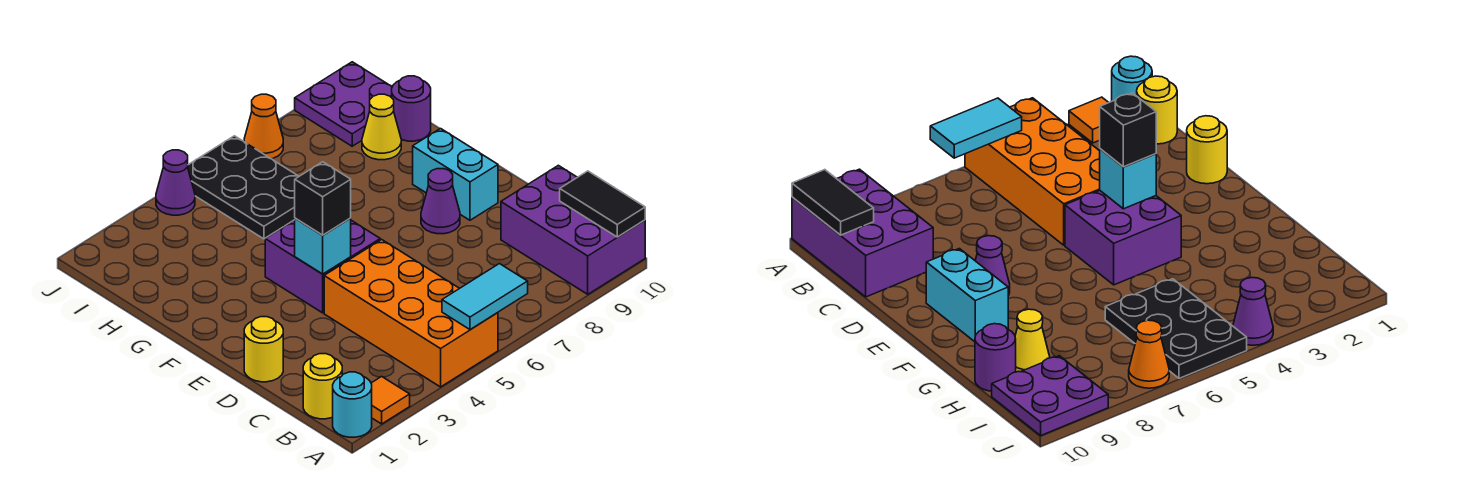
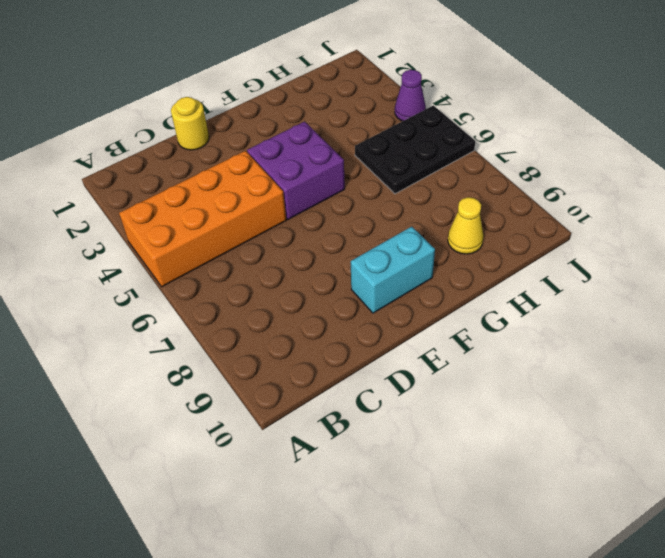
none -> cyan round brick A1 level 1
none -> orange tile A2 level 1
none -> purple brick A9:C10 level 1

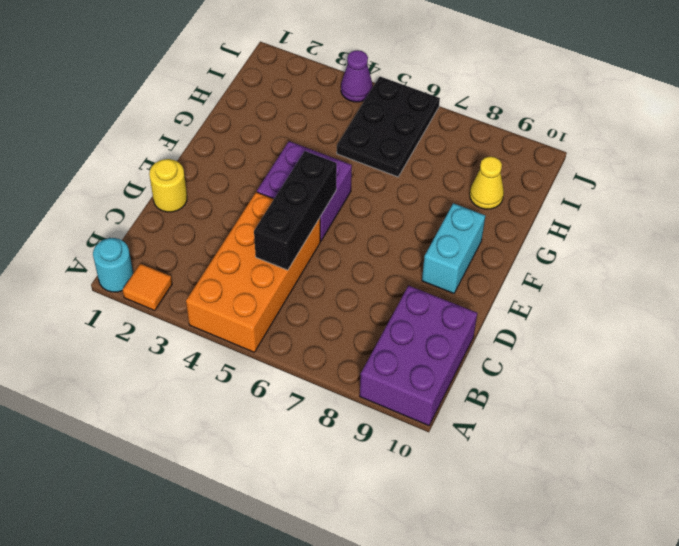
black brick C5:E5 level 2 -> none
none -> yellow round brick B1 level 1
none -> purple cone E8 level 1
none -> purple round brick H10 level 1

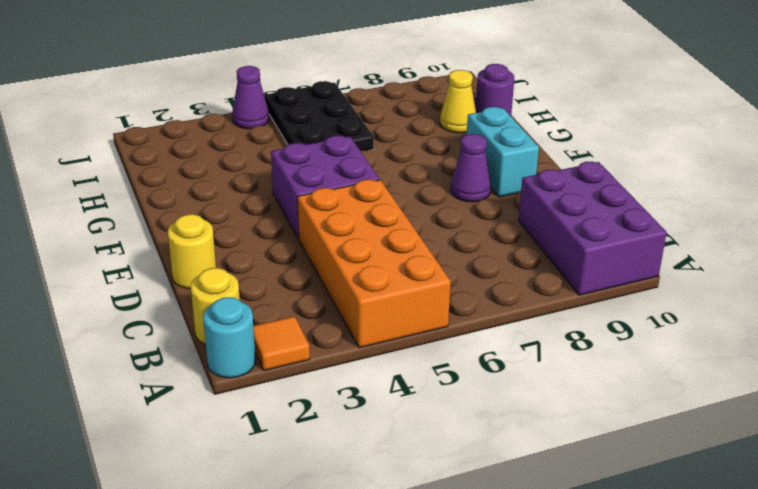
none -> purple plate I9:J10 level 1
none -> orange cone J7 level 1
none -> cyan tile A5:A6 level 2

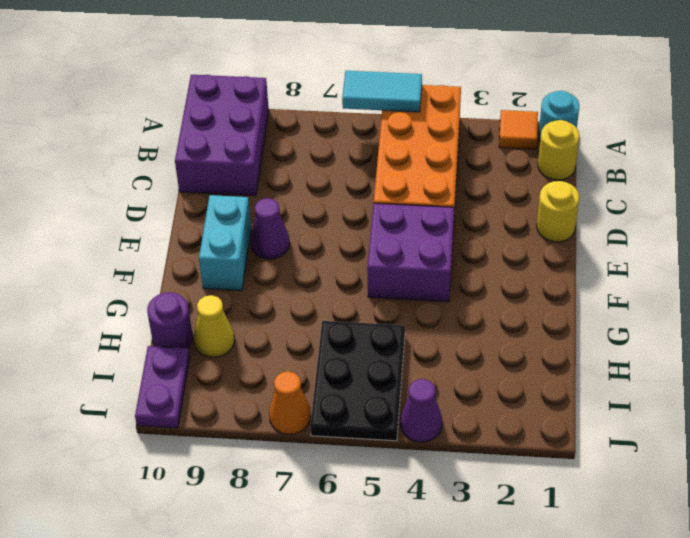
purple plate I10:J10 level 1 -> purple plate I9:J10 level 1
none -> black tile A10:B10 level 2
none -> cyan brick E4 level 2
none -> black brick E4 level 3

